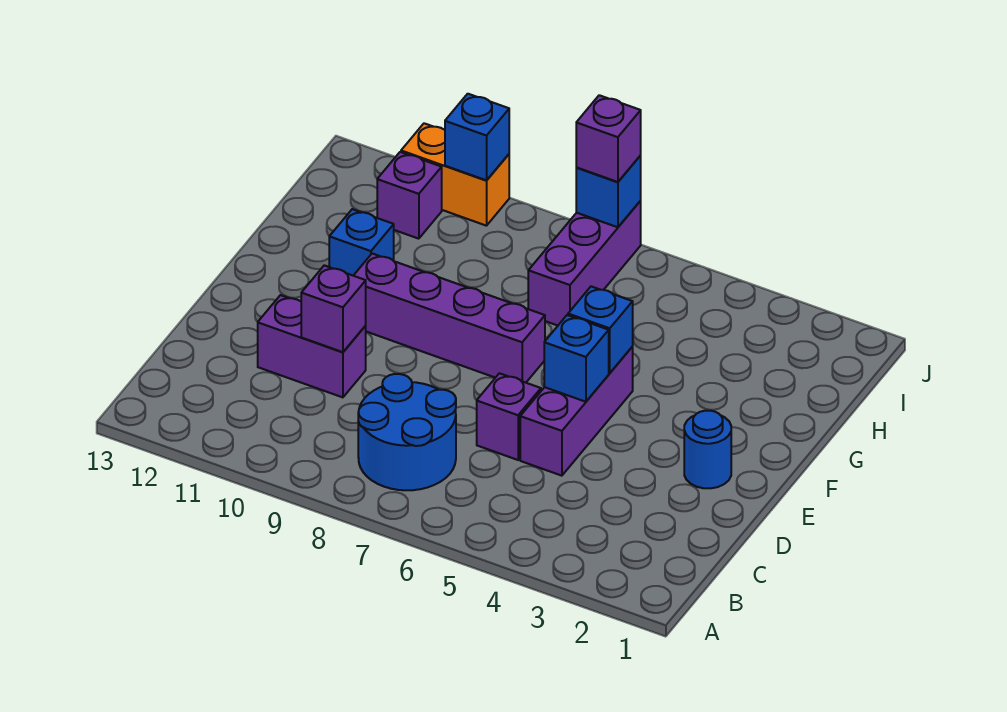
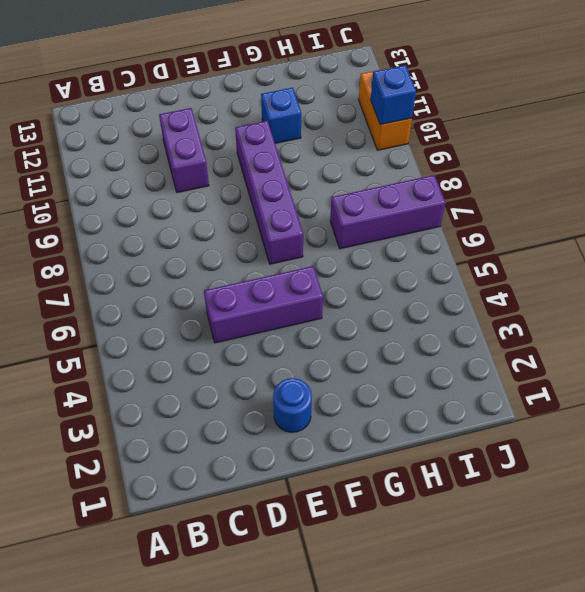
none -> blue round brick B7:C8 level 1
none -> purple brick D6 level 1
none -> purple brick I11 level 1

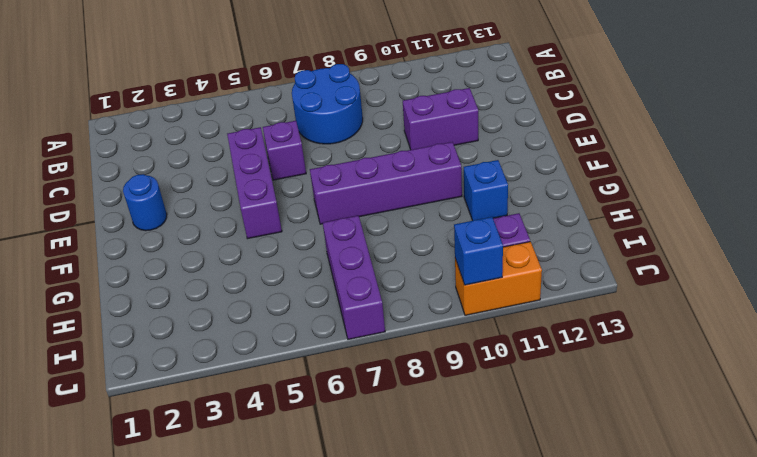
none -> purple brick D10 level 2
none -> blue brick E5 level 2
none -> blue brick F5 level 2

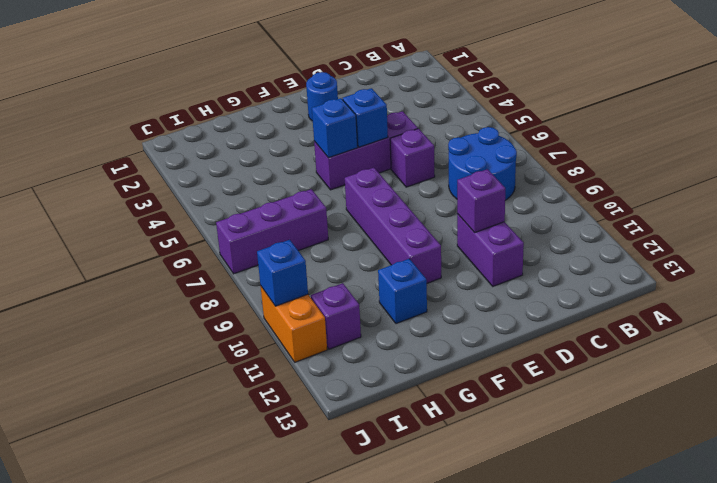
none -> blue brick J7 level 2
none -> purple brick J7 level 3

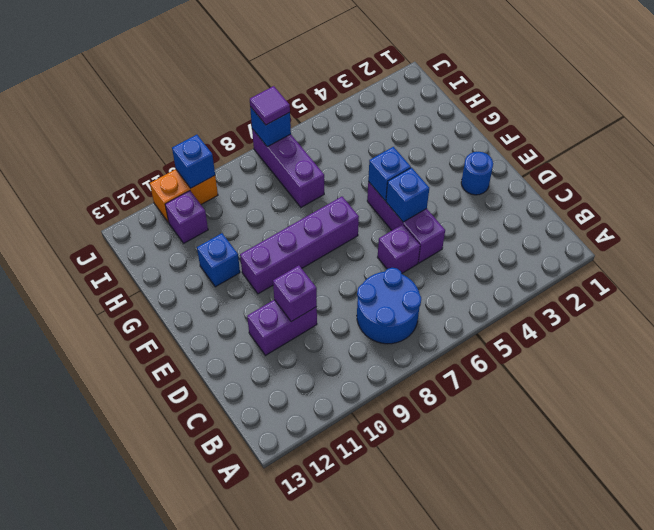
purple tile J7 level 3 -> purple brick J7 level 3

